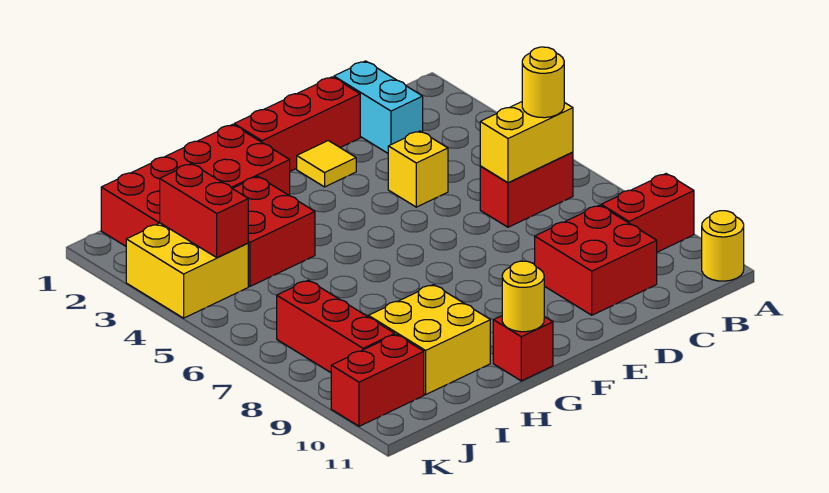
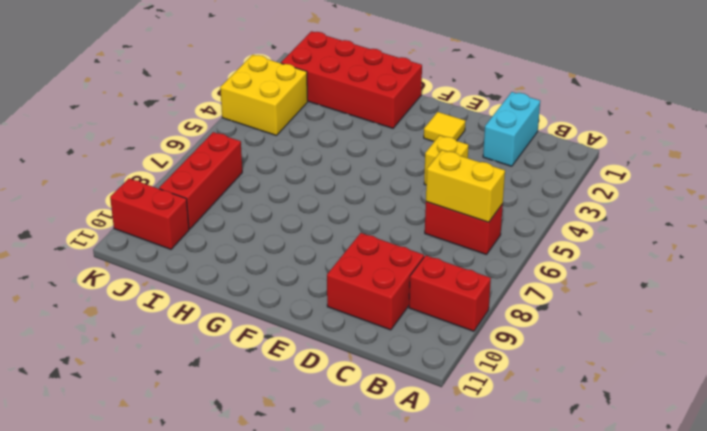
none -> yellow round brick A11 level 1
none -> red brick D1:F1 level 1
none -> red brick G11 level 1

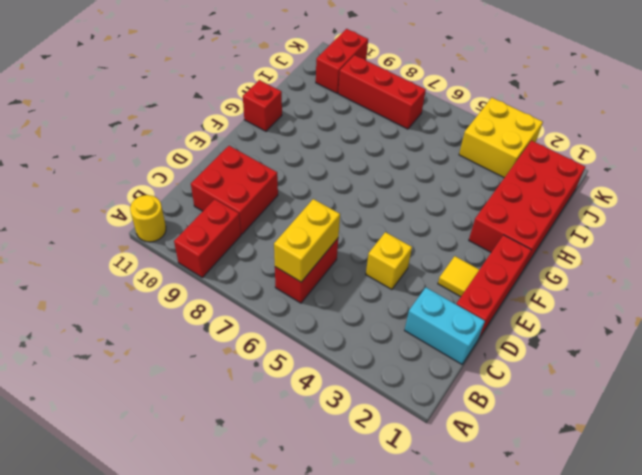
none -> red brick H3:I4 level 1
none -> yellow brick H9:I10 level 1
none -> yellow round brick G11 level 2

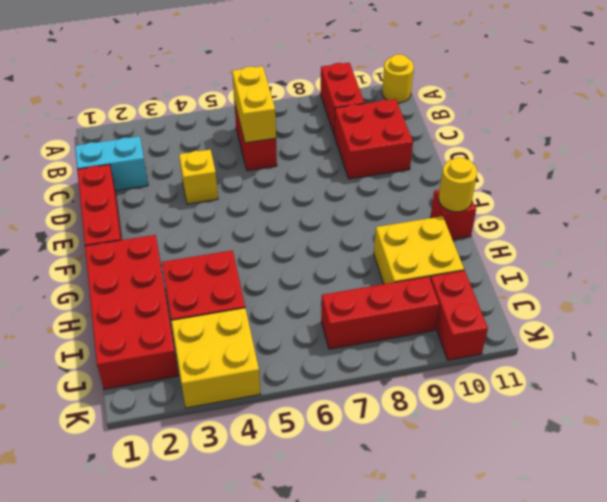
none -> yellow tile E2 level 1
none -> red brick J3:J4 level 2
none -> yellow round brick B6 level 3

